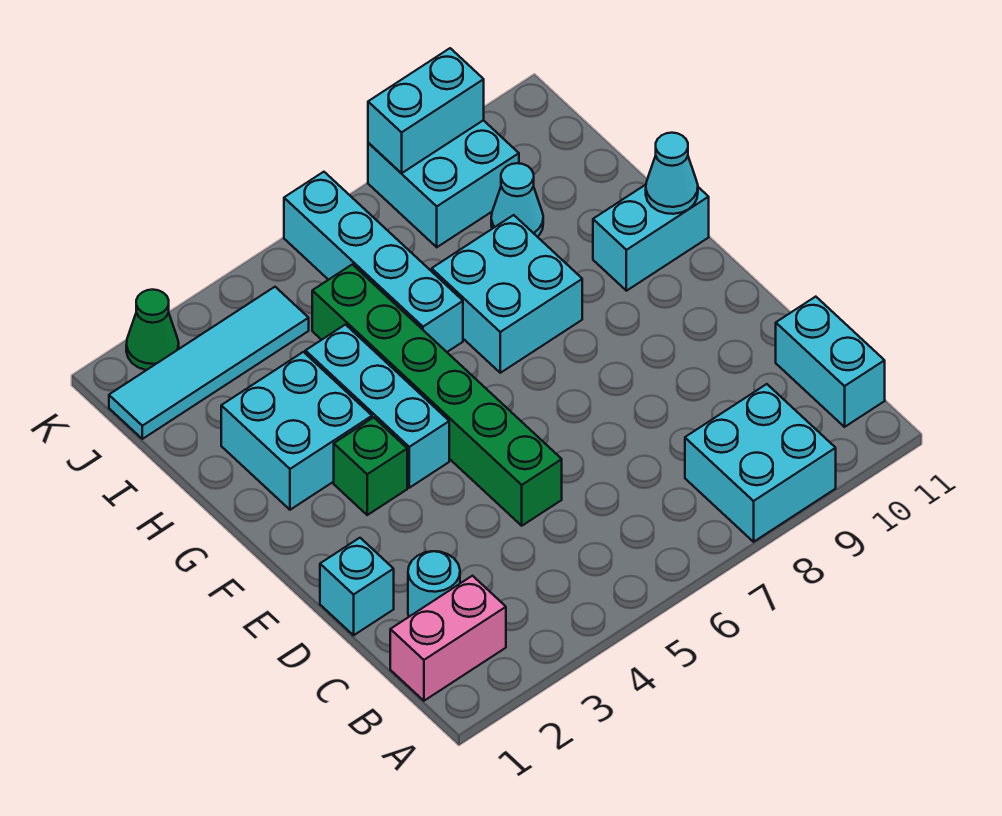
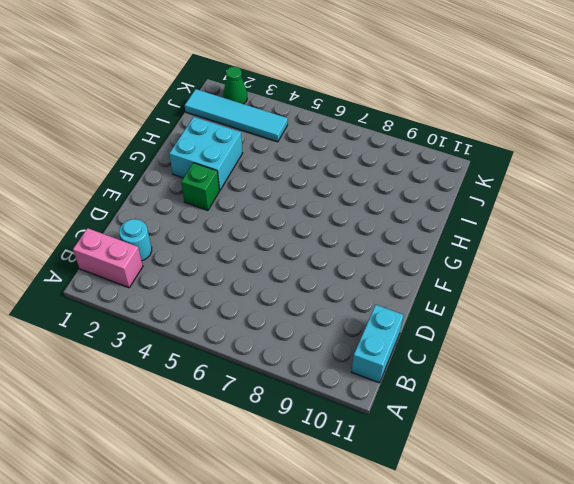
none -> cyan brick A8:B9 level 1
none -> cyan brick D1 level 1
none -> green brick D5:I5 level 1

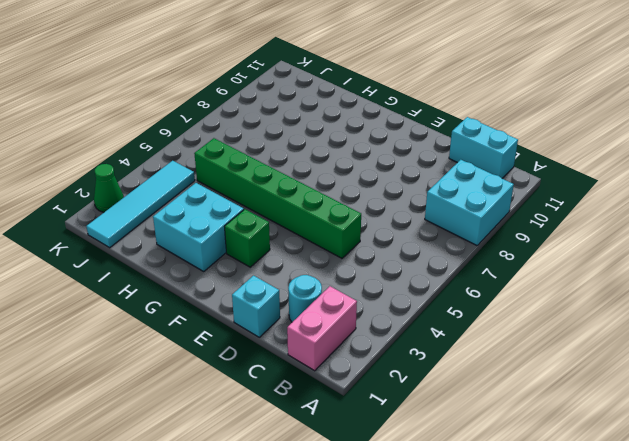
none -> cyan brick F4:H4 level 1
none -> cyan brick G7:H8 level 1
none -> cyan brick G10:G11 level 1

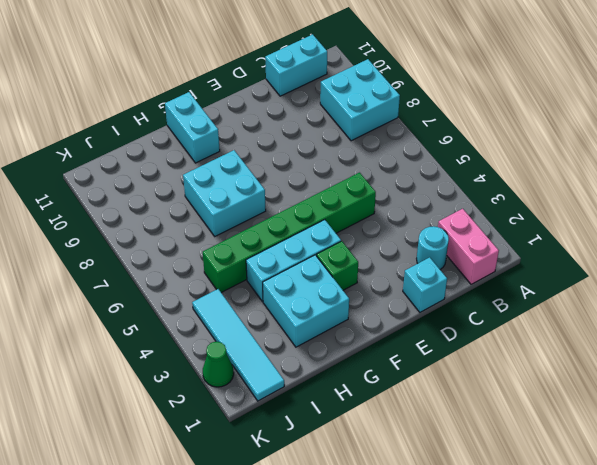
none -> cyan brick H6:K6 level 1
none -> cyan cone I9 level 1
none -> cyan brick J8:K9 level 1

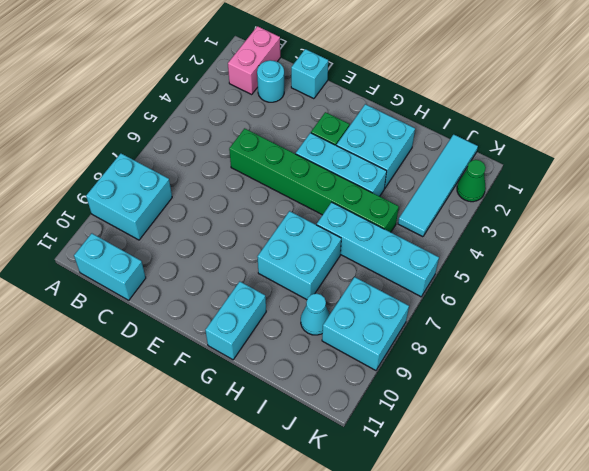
none -> cyan cone G11 level 2
none -> cyan brick K8:K9 level 2

